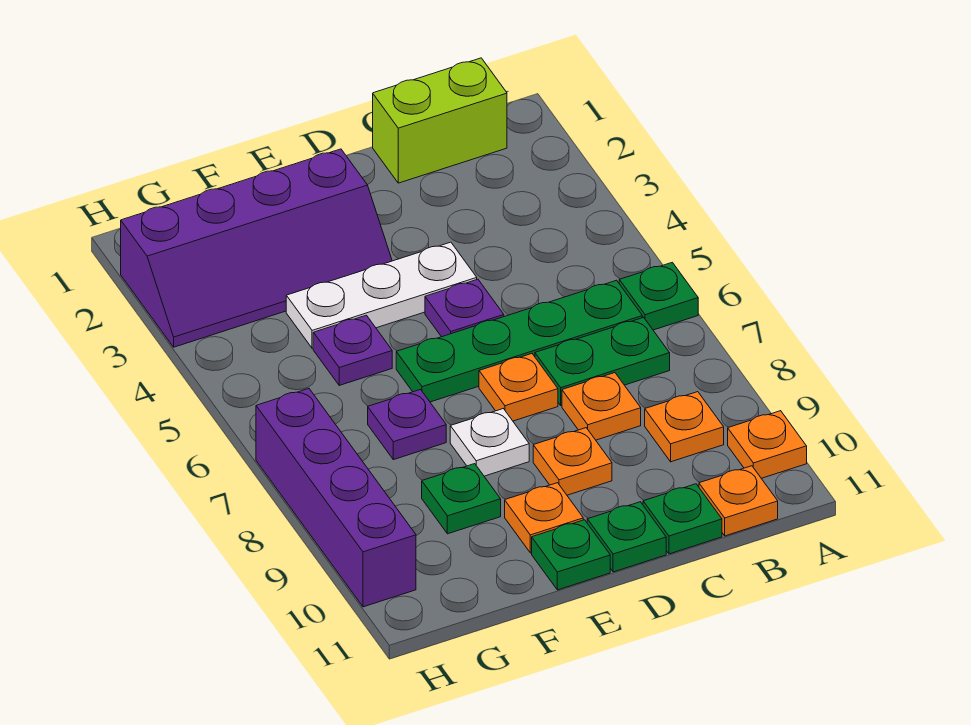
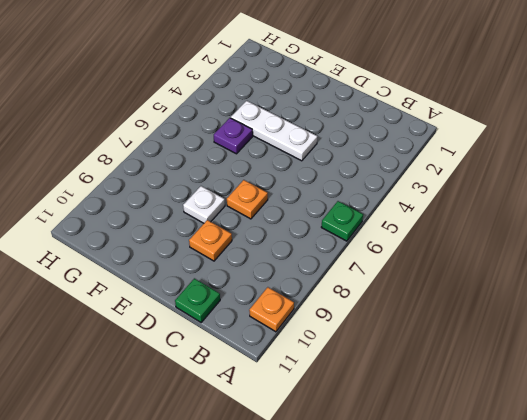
none -> lime brick B1:C1 level 1
none -> green plate B6:E6 level 1
none -> green plate B7:C7 level 1

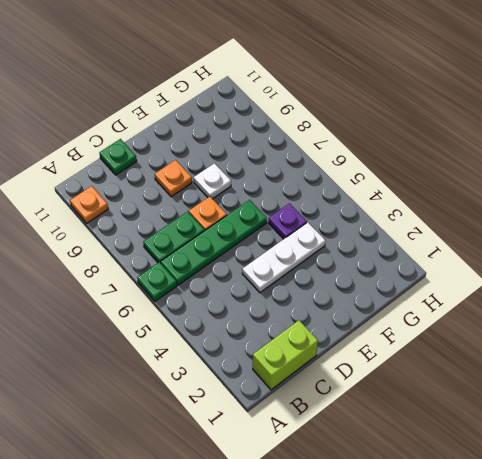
none -> orange plate B9 level 1
none -> orange plate B11 level 1
none -> orange plate C8 level 1

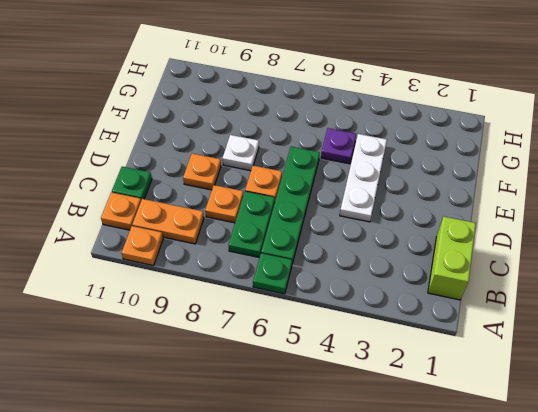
orange plate B9:B10 level 1 -> orange plate B9 level 1
none -> purple plate D5 level 1
none -> green plate D11 level 1
none -> purple slope E2:H3 level 1 top 2

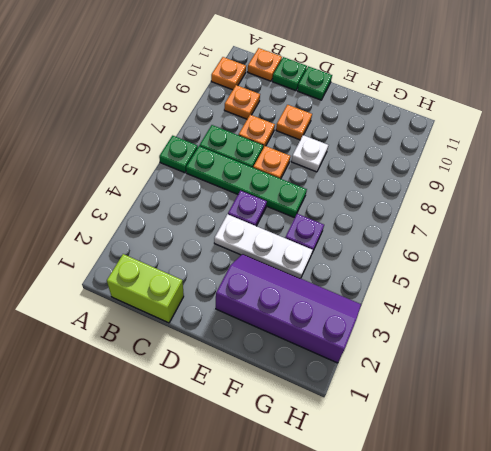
none -> orange plate E10 level 1
none -> green plate E11 level 1
none -> purple plate F7 level 1

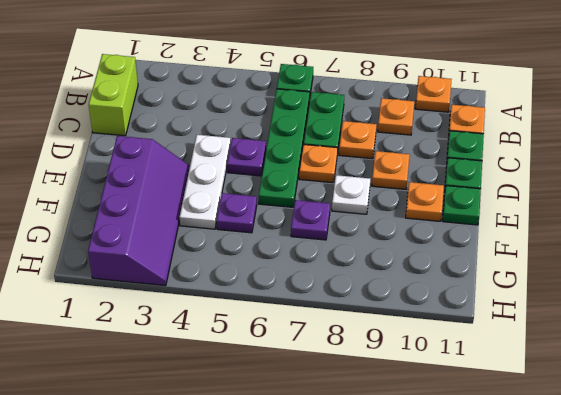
none -> green plate F9 level 1
none -> purple brick H7:H10 level 1

